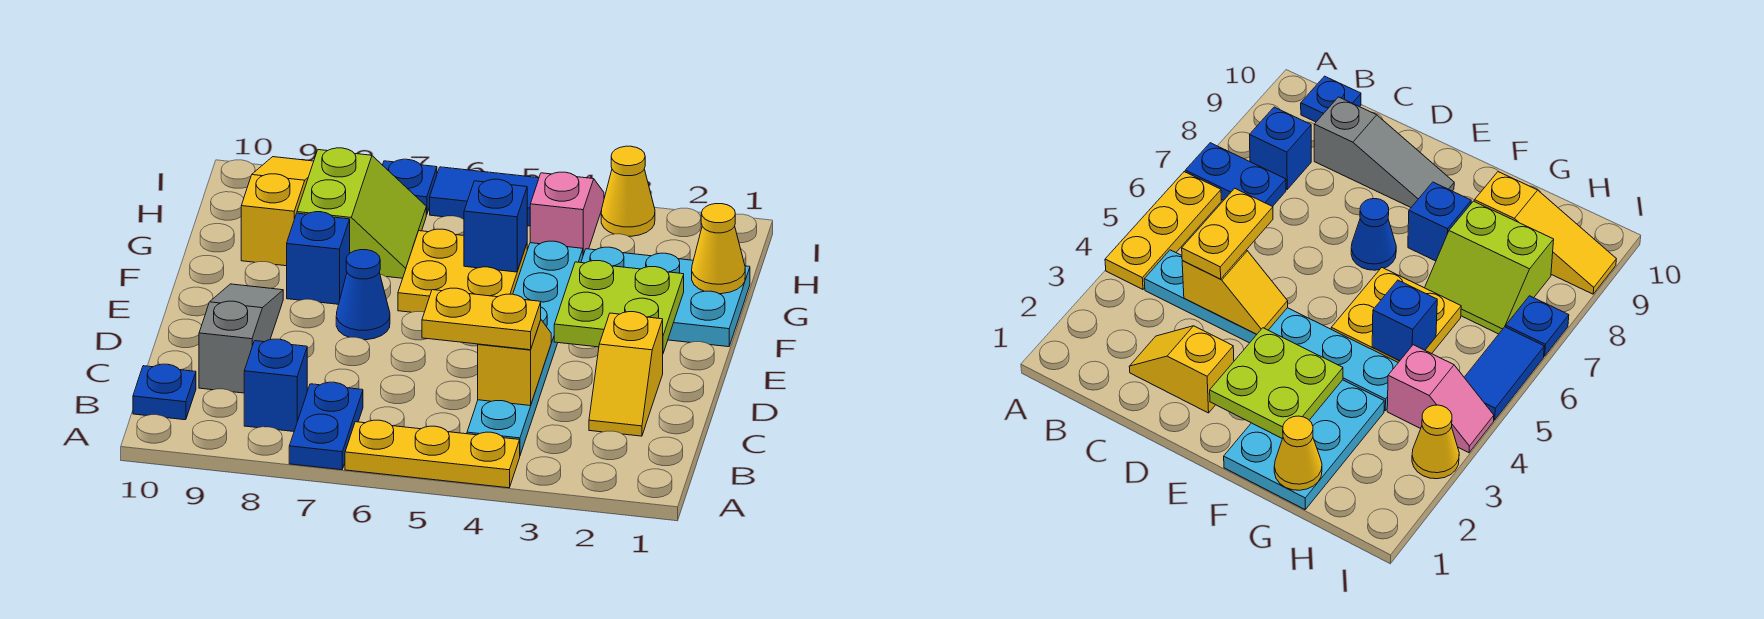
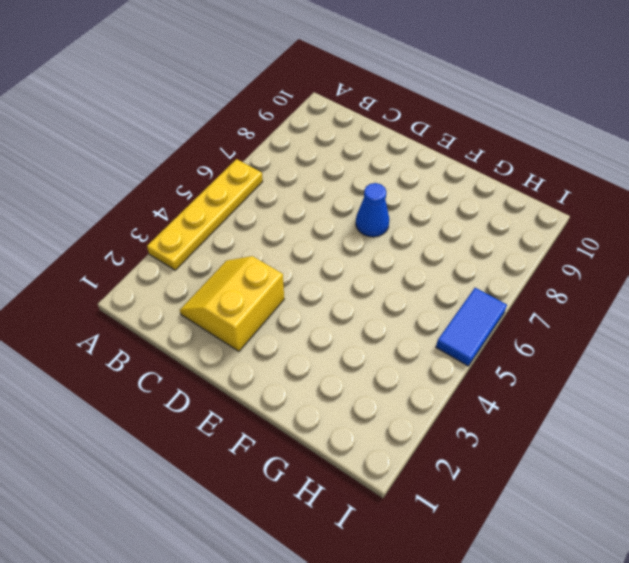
yellow plate A3:A6 level 1 -> yellow plate A4:A6 level 1
yellow slope C2:D3 level 1 top D -> yellow slope C2:D2 level 1 top D
none -> blue plate A7:B7 level 1
none -> cyan plate B4:G4 level 1
none -> blue brick B8 level 1

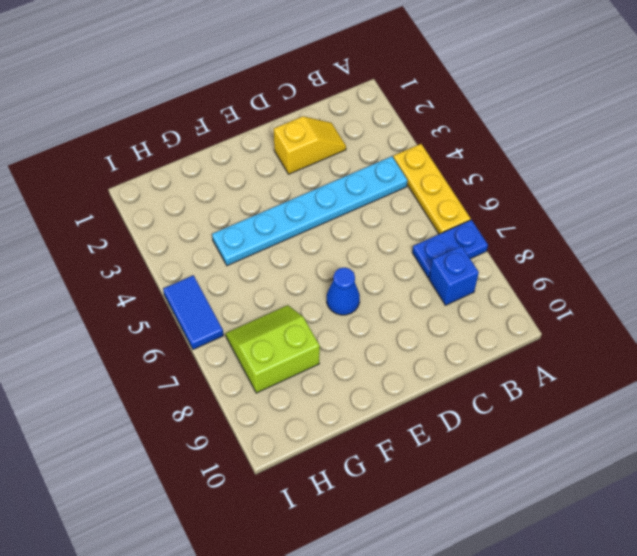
none -> blue plate B10 level 1
none -> grey slope C9:E9 level 1 top C
none -> cyan plate F1:G3 level 1

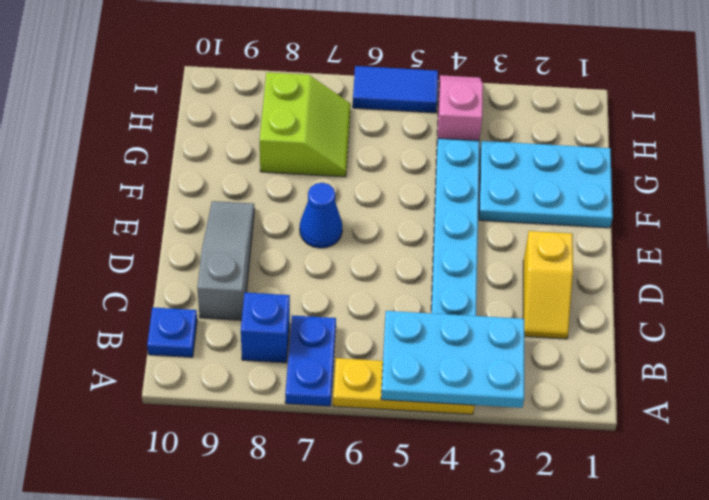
cyan plate A3:B5 level 2 -> none
none -> yellow plate F5:G6 level 1
none -> blue brick F8 level 1
none -> yellow slope G9:I9 level 1 top G

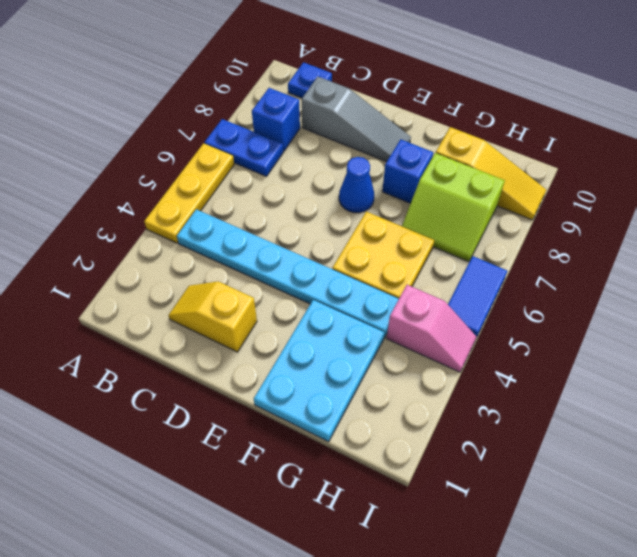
none -> yellow cone I3 level 1
none -> blue plate I7 level 1
none -> yellow slope C4:D4 level 2 top C

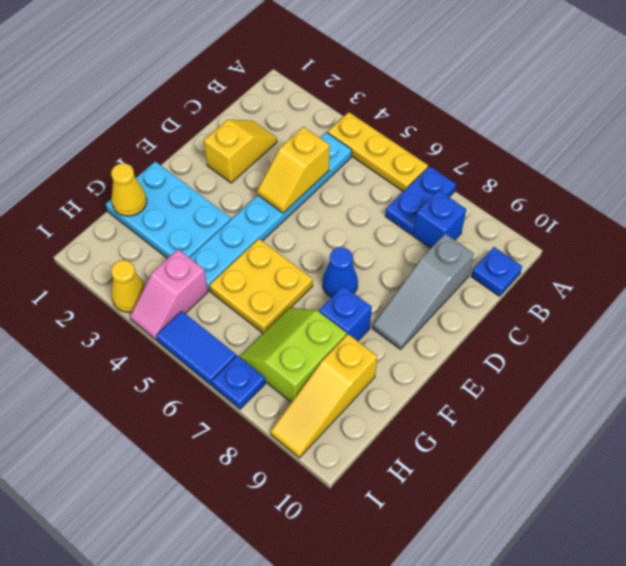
none -> lime plate E2:F3 level 2
none -> blue brick G5 level 2
none -> yellow plate C4:C5 level 3

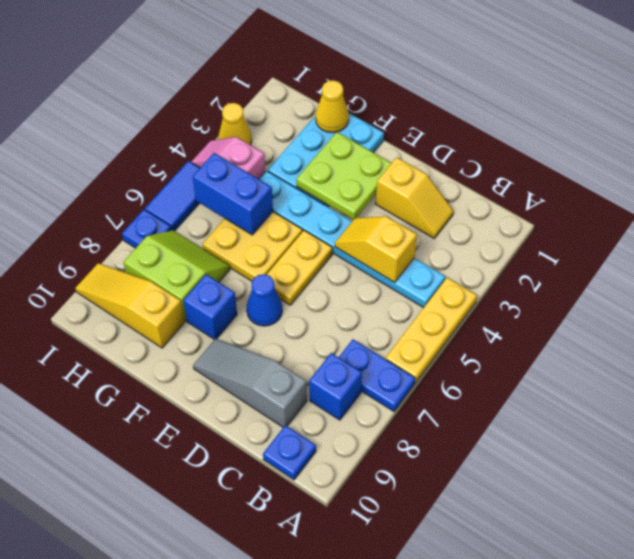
yellow plate E5:E6 level 1 -> yellow plate C4:C5 level 3
blue brick G5:H5 level 2 -> blue brick G5 level 2

